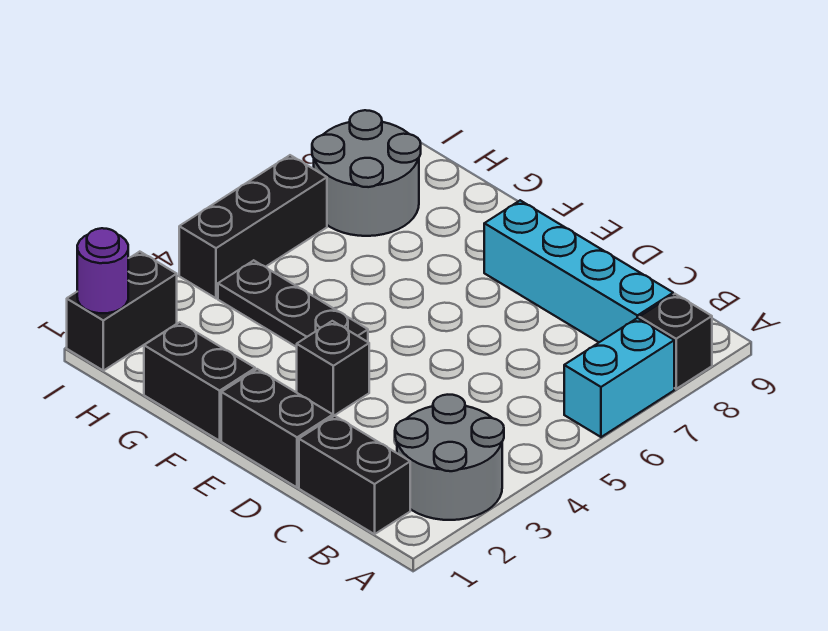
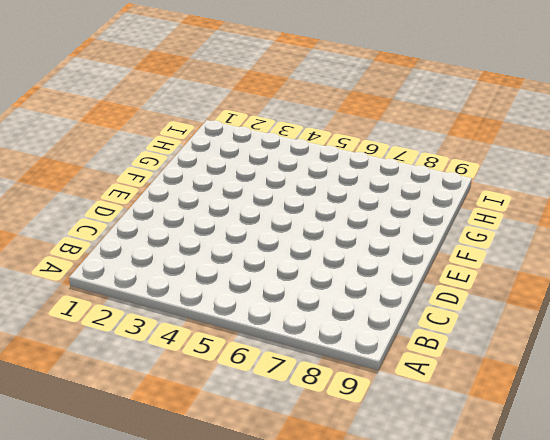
none -> grey round brick A2:B3 level 1
none -> cyan brick A6:A7 level 1
none -> black brick A8 level 1

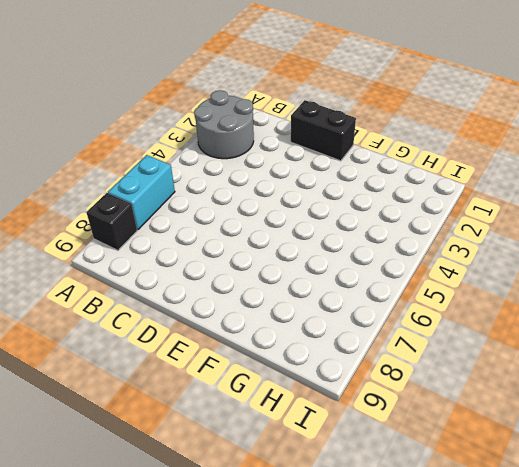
none -> black brick B1:C1 level 1
none -> cyan brick B8:E8 level 1
none -> black brick E3 level 1

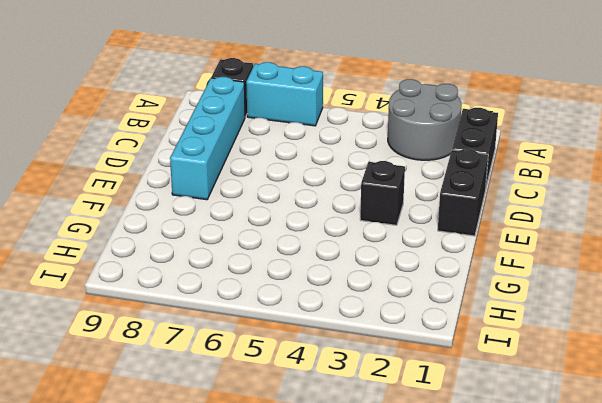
none -> black brick F1:G1 level 1
none -> black plate F4:H4 level 1
none -> grey round brick H7:I8 level 1

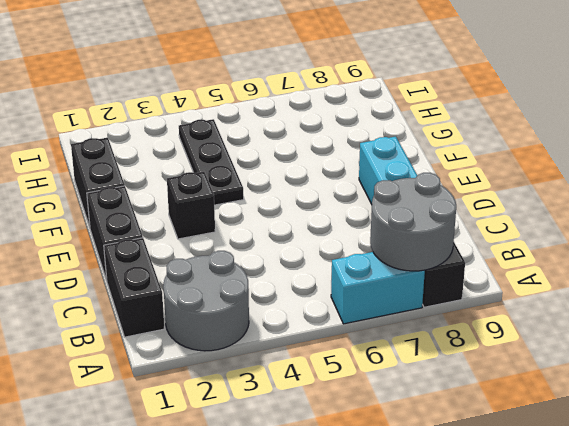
grey round brick A7:B8 level 2 -> grey round brick H7:I8 level 1
none -> black brick I1:I2 level 1
none -> black brick I4:I6 level 1
none -> purple round brick I1 level 2

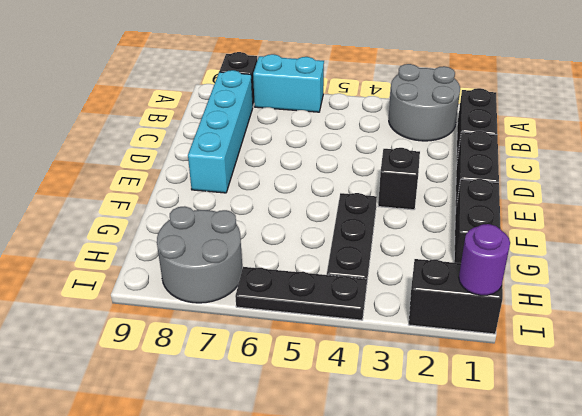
black plate I4:I6 level 1 -> black brick I4:I6 level 1

